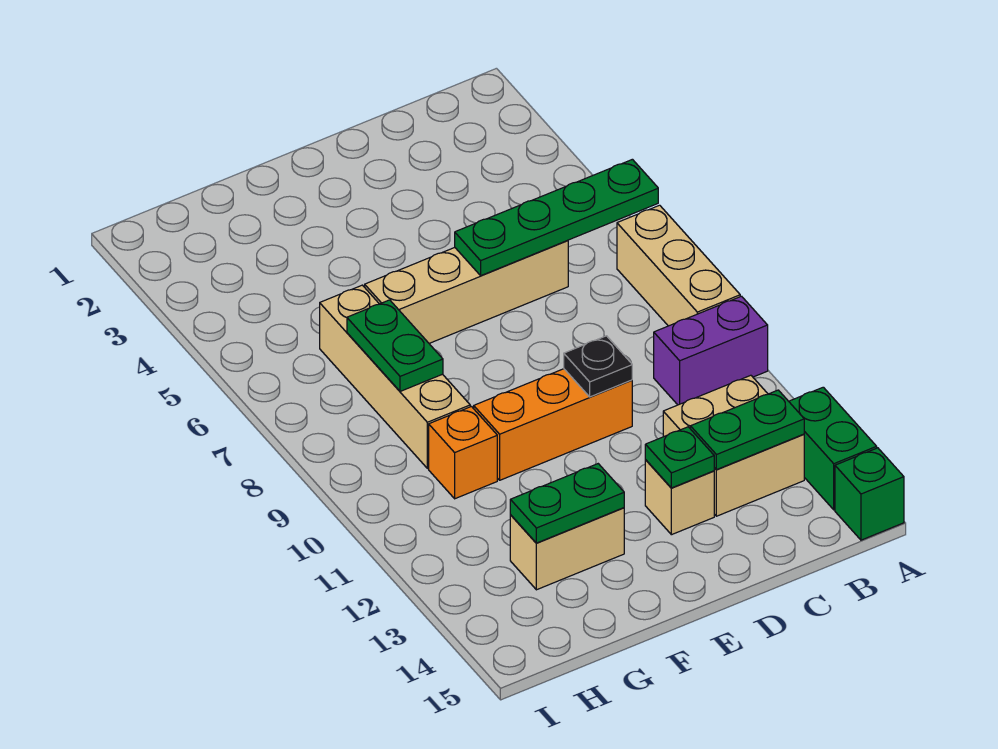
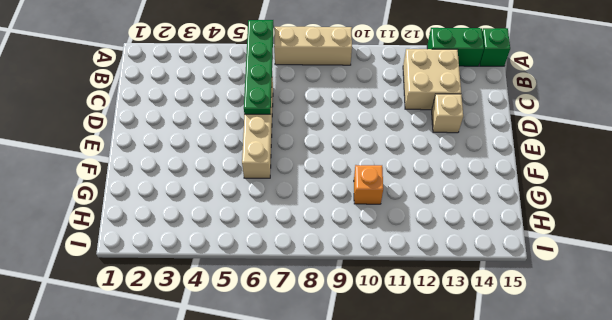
none -> purple brick A10:B10 level 1
none -> orange brick D10:F10 level 1
none -> tan brick F13:G13 level 1

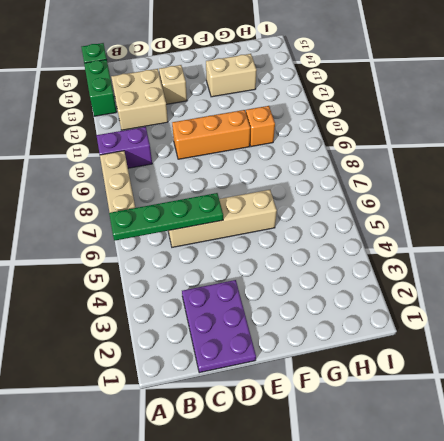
purple plate C1:D3 level 1 -> none
none -> tan brick G6:G9 level 1
none -> green plate B13:C13 level 2
none -> black plate D10 level 2

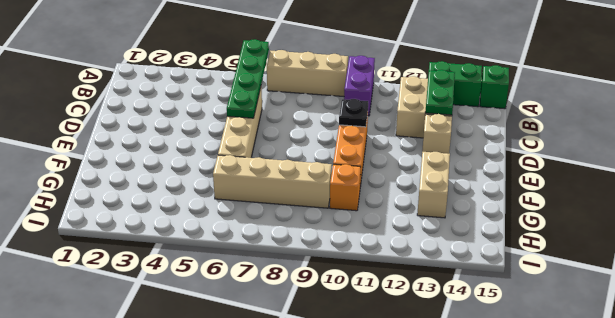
none -> green plate D13 level 2
none -> green plate F13:G13 level 2
none -> green plate G7:G8 level 2

